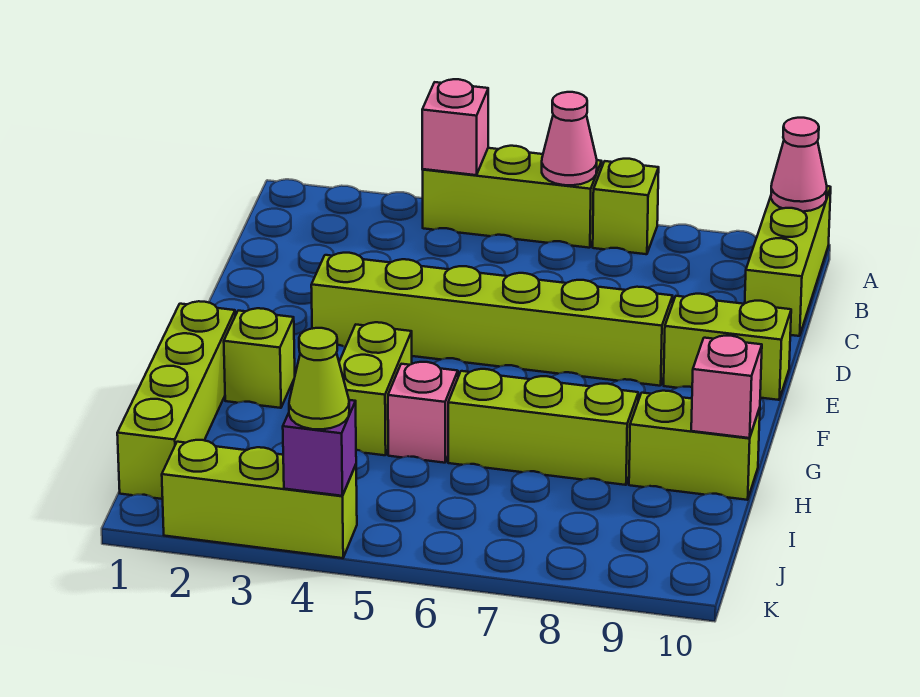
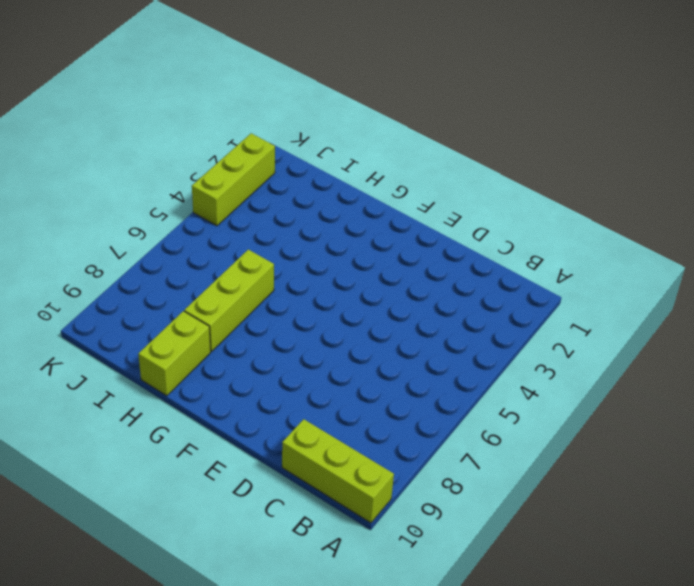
none -> lime brick A4:A6 level 1
none -> lime brick A7 level 1
none -> lime brick E3:E8 level 1

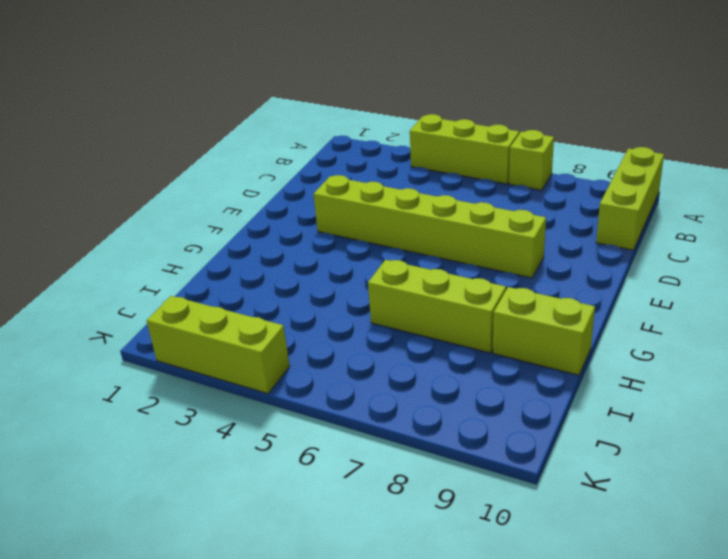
none -> lime brick E9:E10 level 1
none -> lime brick G1:J1 level 1
none -> lime brick G2 level 1

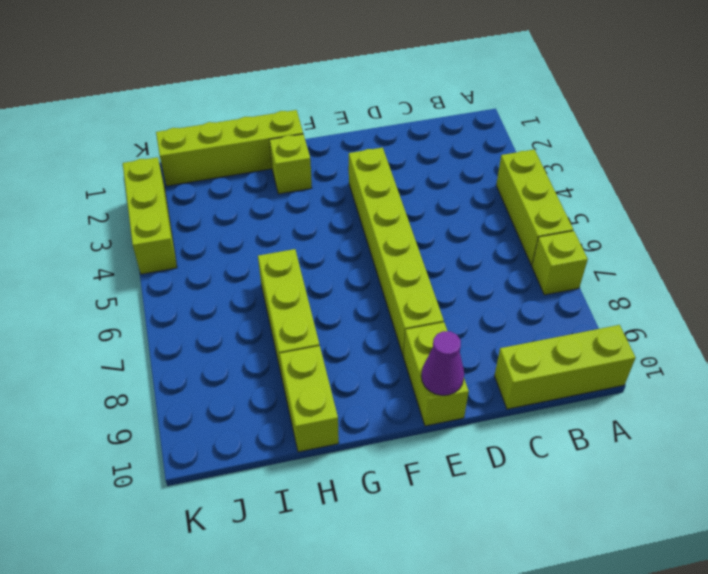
purple cone E10 level 2 -> none
none -> lime brick G4:H4 level 1
none -> pink brick H5 level 1
none -> pink brick A4 level 2

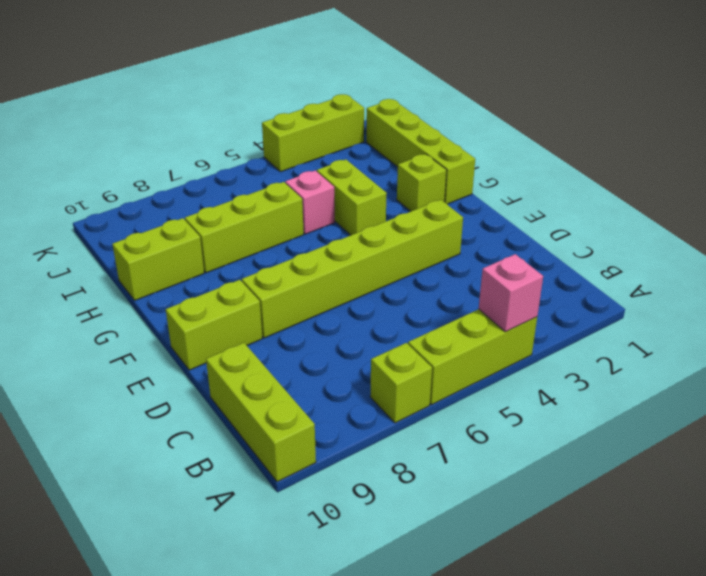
none -> pink cone A6 level 2
none -> pink cone A10 level 2
none -> pink brick H10 level 2

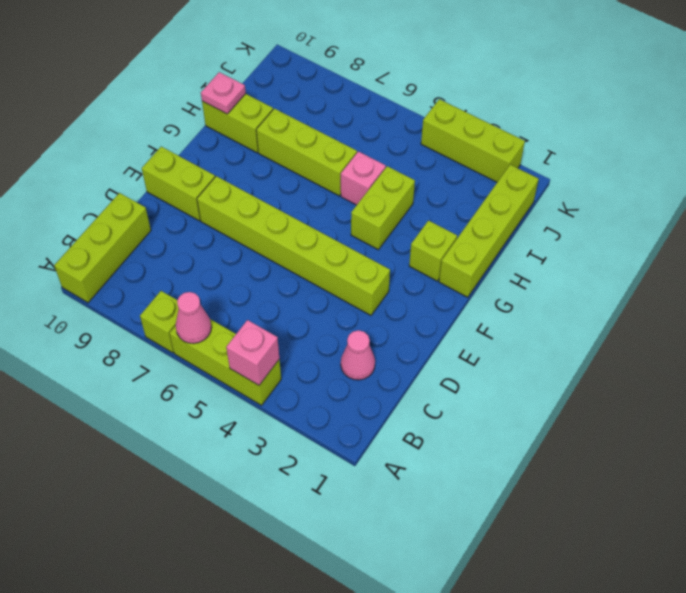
pink cone C2 level 1 -> pink cone A10 level 2
pink plate H10 level 2 -> pink brick H10 level 2
none -> purple brick K4 level 2
none -> lime cone K4 level 3

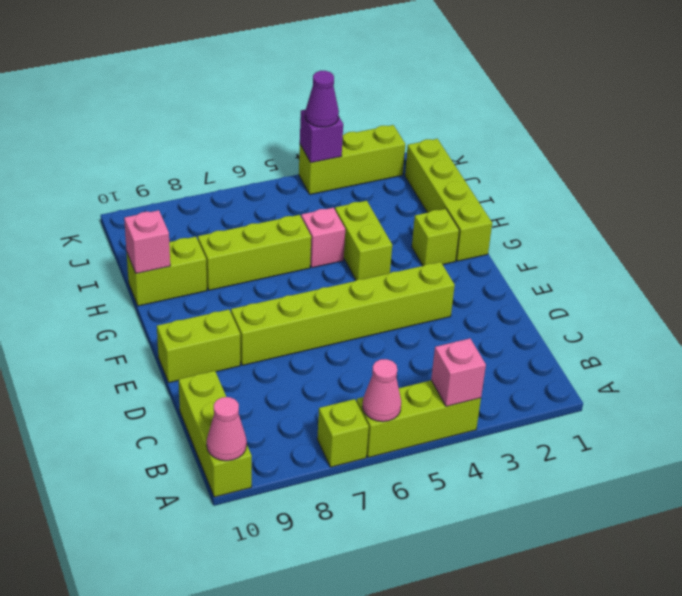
purple cone K4 level 3 -> lime cone K4 level 3

